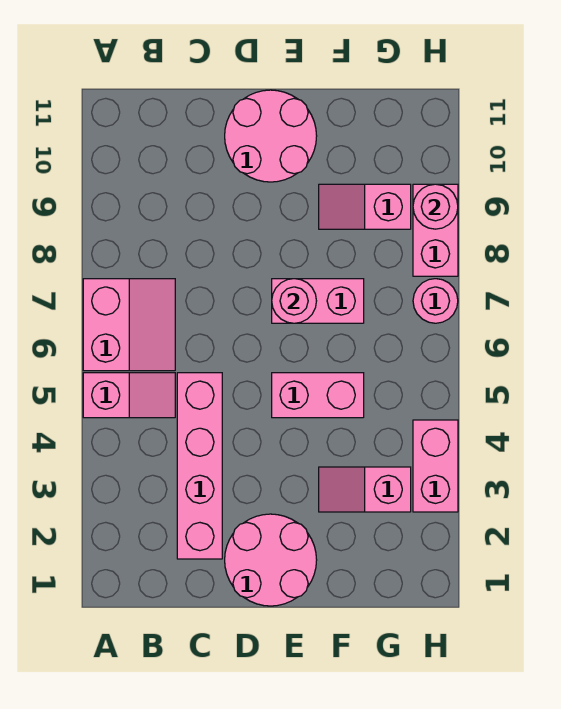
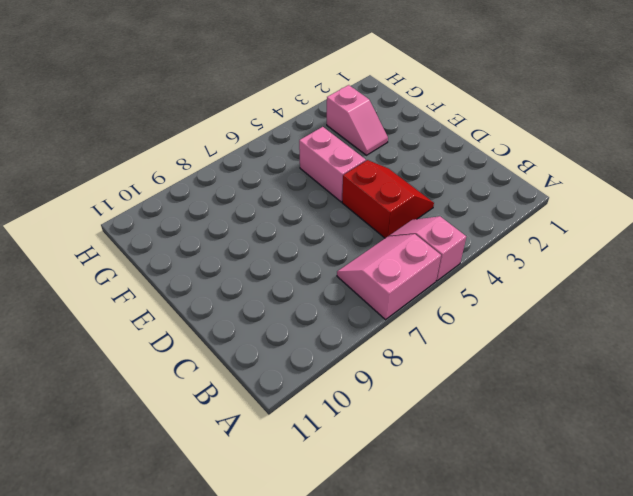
red slope C4:D5 level 1 top 5 -> pink brick C2:C5 level 1
none -> pink round brick D1:E2 level 1
none -> pink round brick D10:E11 level 1
none -> pink brick E7:F7 level 1

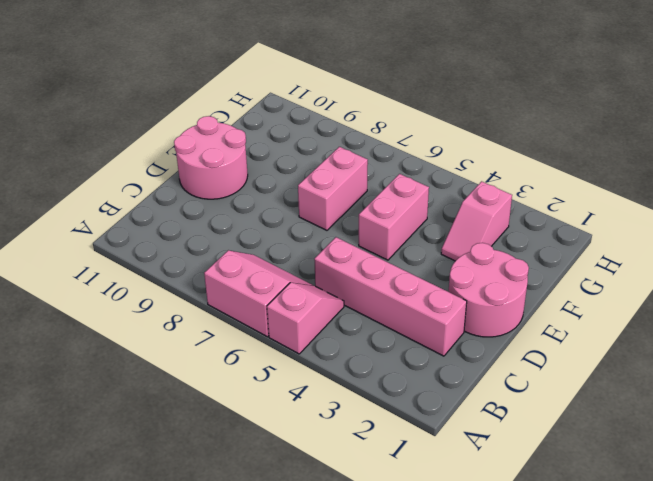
none -> pink slope F9:G9 level 1 top G
none -> pink brick H3:H4 level 1
none -> pink round brick H7 level 1

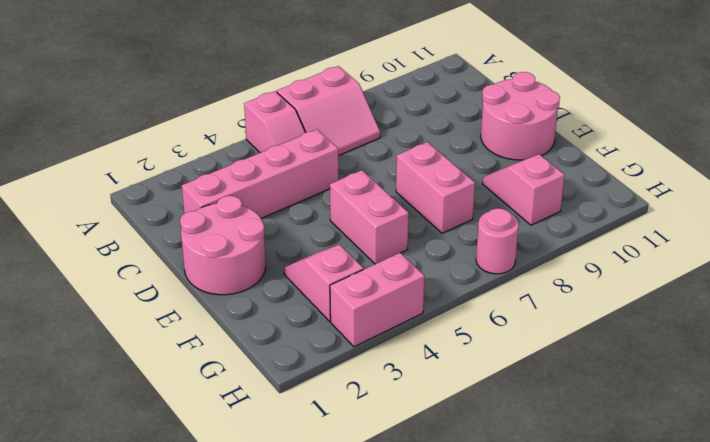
none -> pink brick H8:H9 level 1
none -> pink round brick E7 level 2
none -> pink round brick H9 level 2

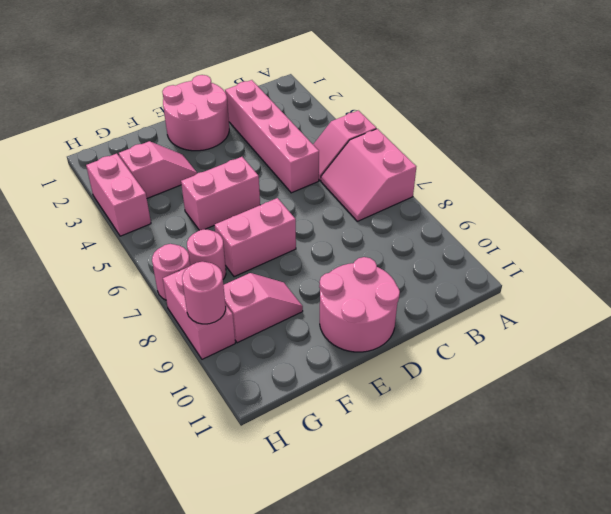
pink round brick G7 level 1 -> pink round brick E7 level 2

